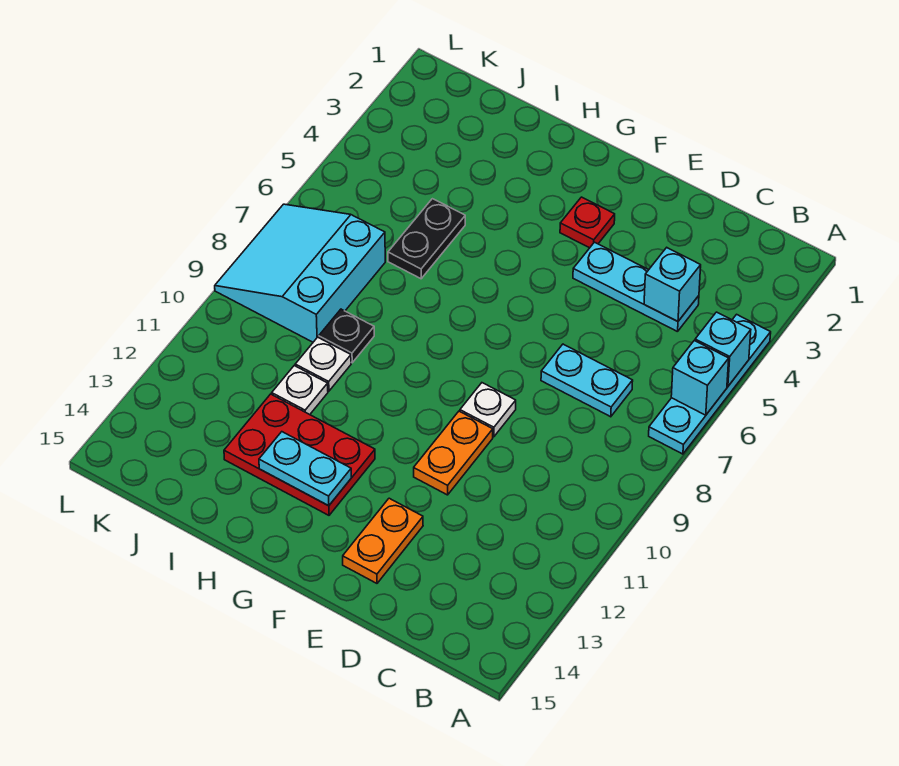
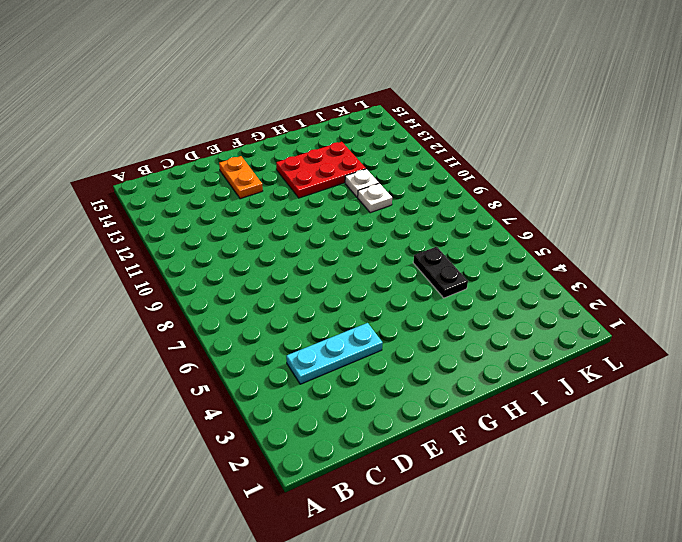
none -> cyan plate A4:A7 level 1
none -> cyan plate C7:D7 level 1
none -> white plate E9 level 1

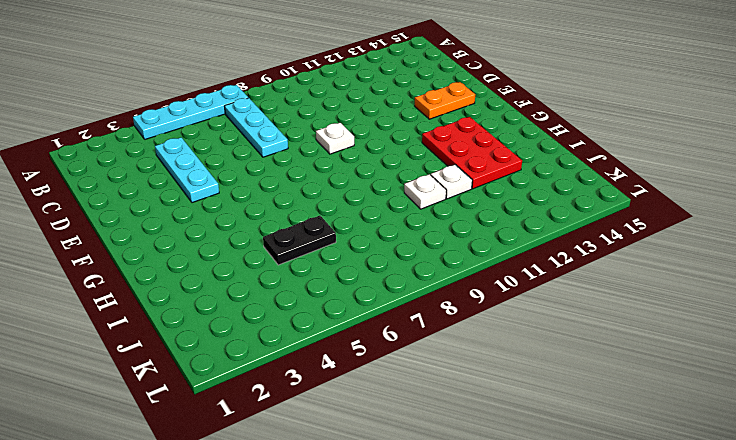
cyan plate B7:D7 level 1 -> cyan plate C7:D7 level 1
none -> orange plate E10:E11 level 1
none -> red plate F3 level 1
none -> black plate I9 level 1

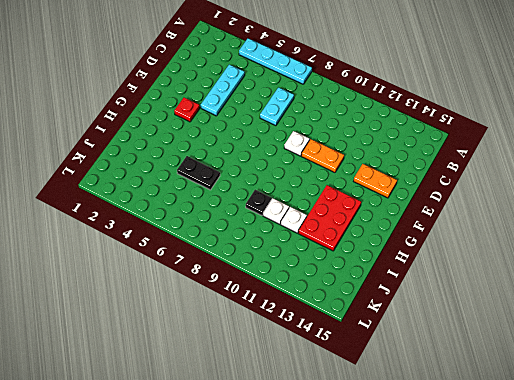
none -> cyan slope J7:L9 level 1 top J
none -> cyan brick A5 level 2
none -> cyan brick A6 level 2

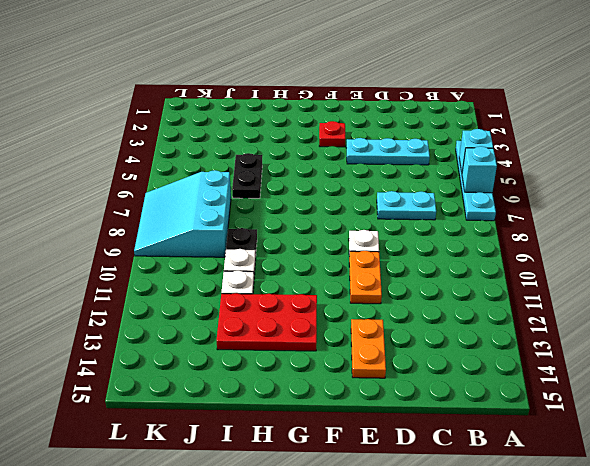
none -> cyan brick C4 level 2
none -> cyan plate G13:H13 level 2

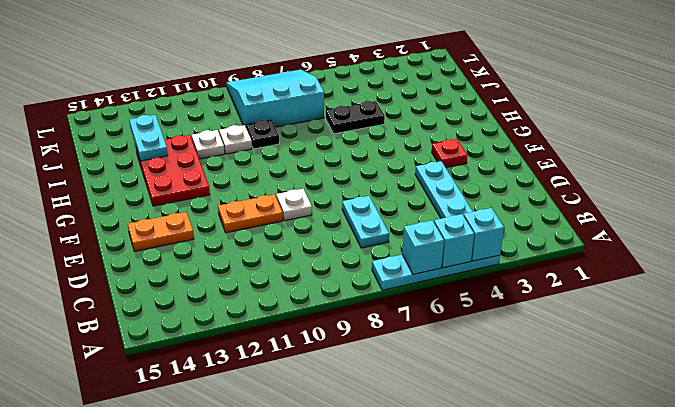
cyan brick A4 level 2 -> cyan brick C4 level 2
cyan plate I13:J13 level 2 -> cyan plate G13:H13 level 2

